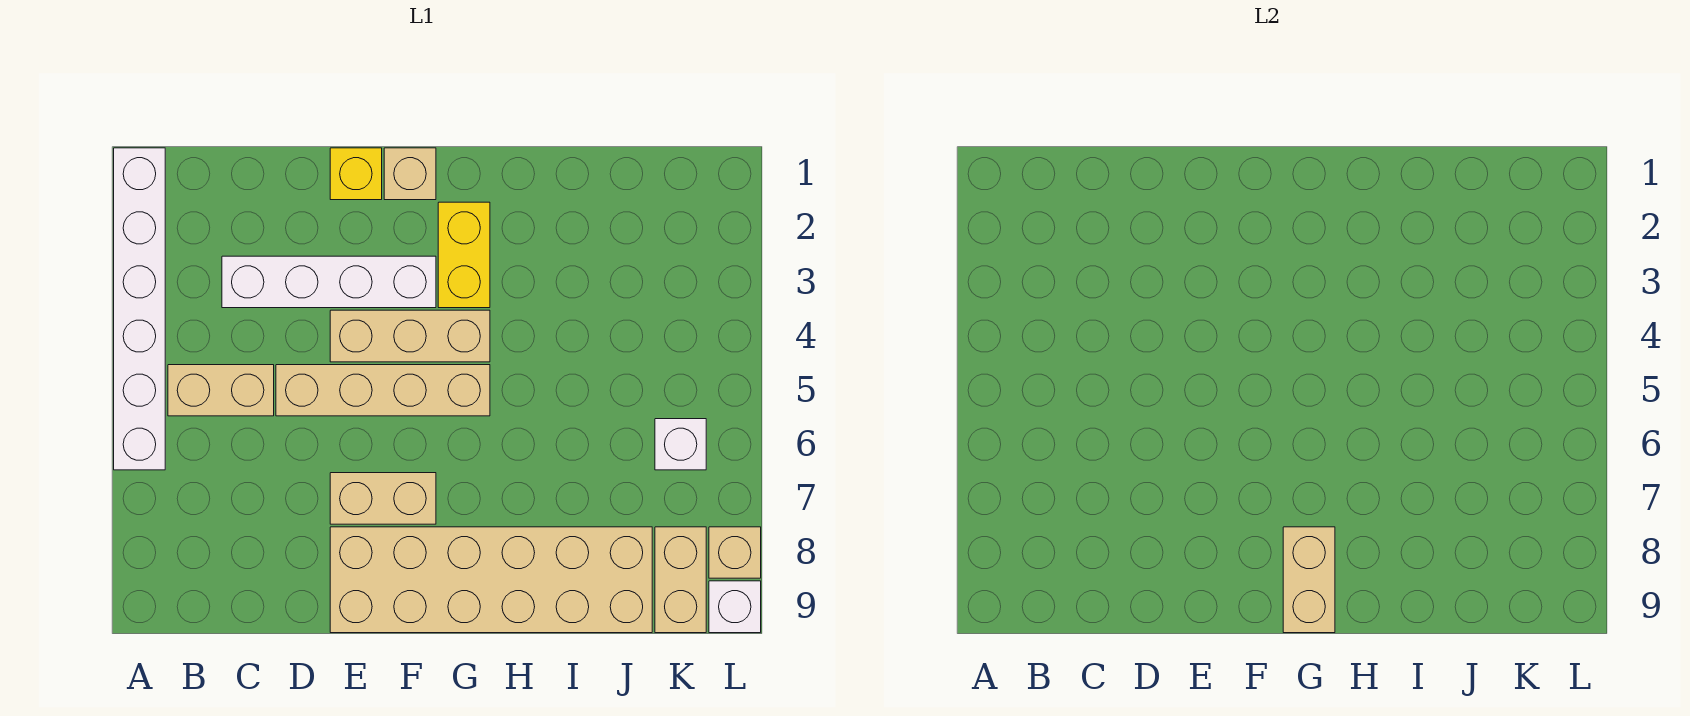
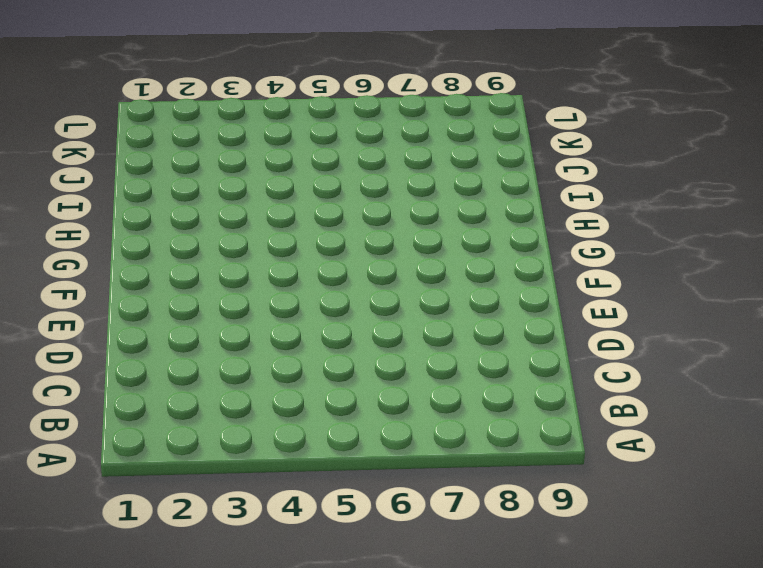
none -> white brick A1:A6 level 1
none -> tan brick B5:C5 level 1
none -> white brick C3:F3 level 1

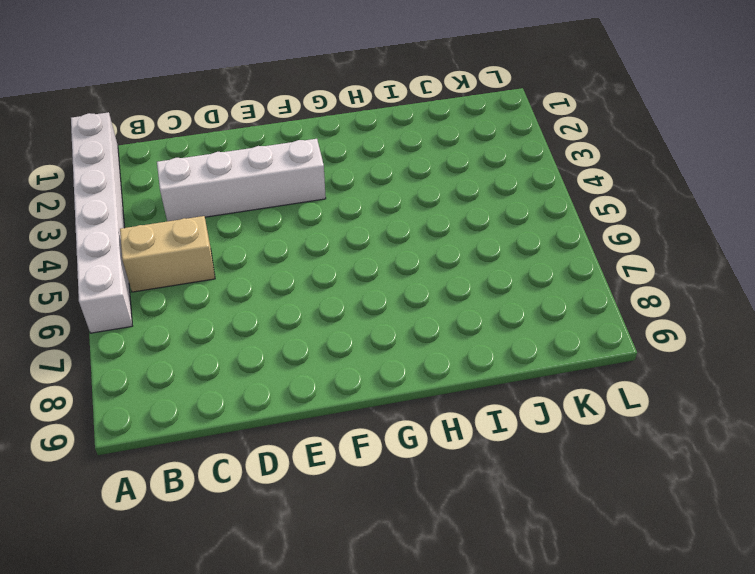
none -> tan brick D5:G5 level 1
none -> yellow brick E1 level 1
none -> tan brick E4:G4 level 1

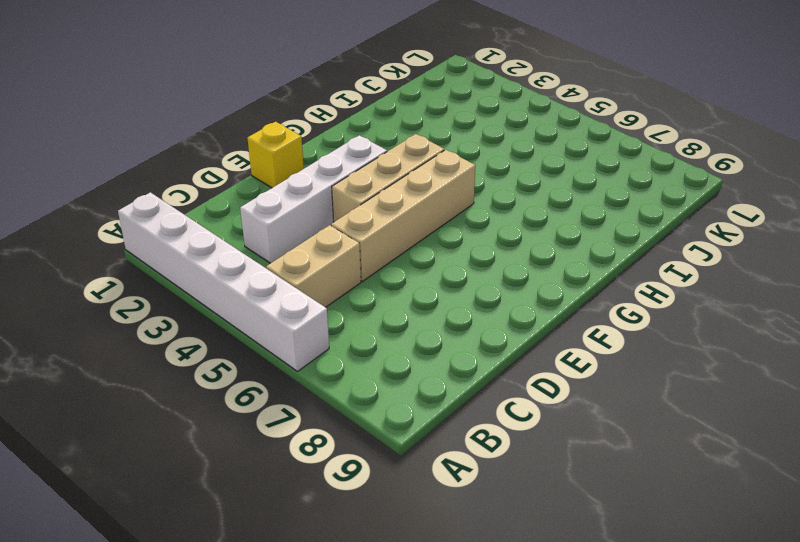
none -> tan brick E7:F7 level 1
none -> tan brick E8:J9 level 1
none -> tan brick F1 level 1

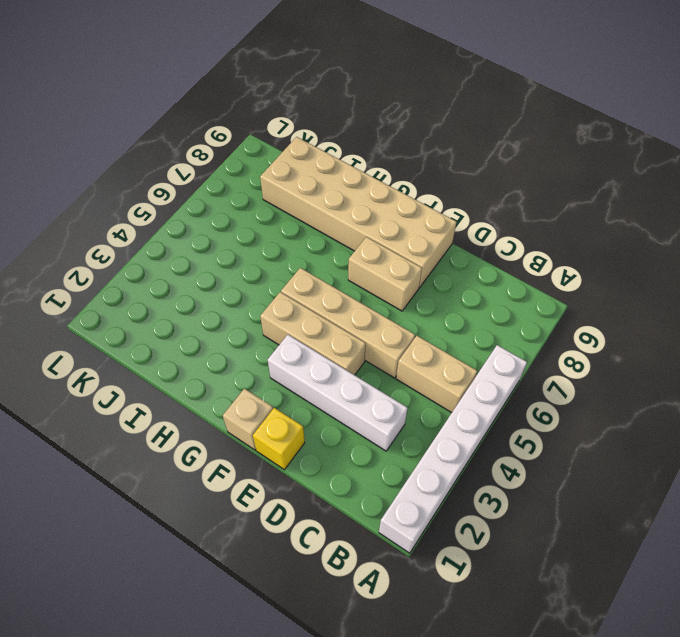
none -> yellow brick G2:G3 level 1
none -> white brick K6 level 1
none -> tan brick K8:K9 level 1

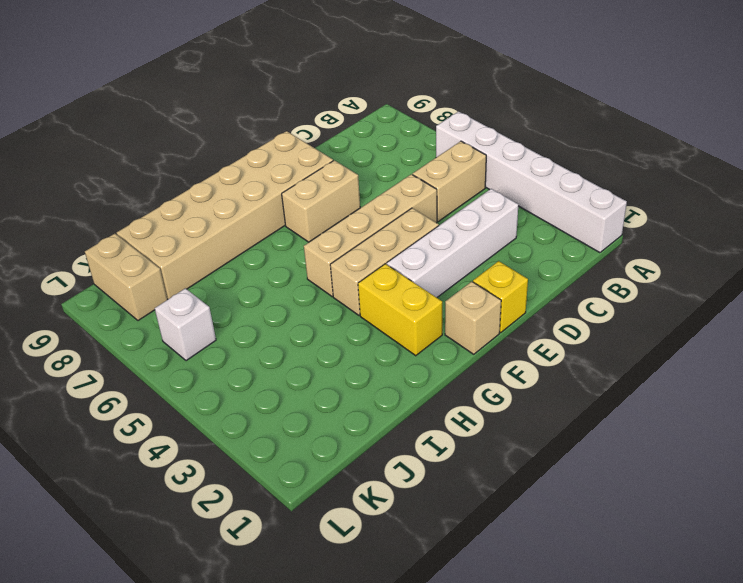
none -> tan brick L8 level 1
none -> white brick L9 level 1
none -> tan brick G8:G9 level 2

